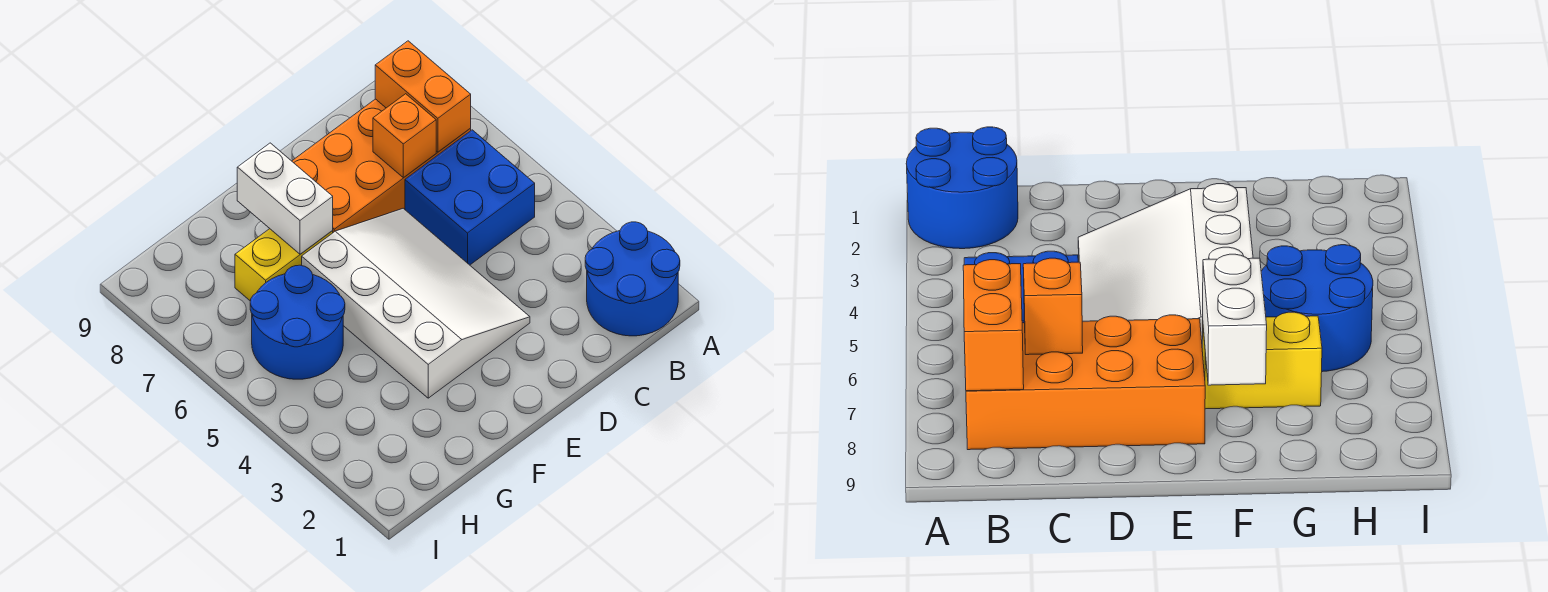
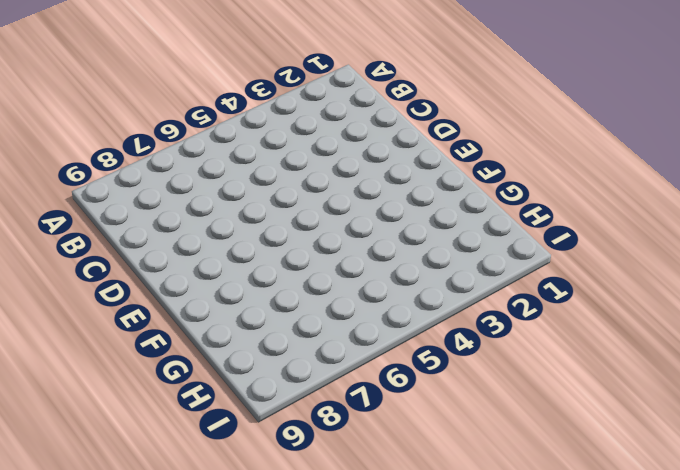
none -> blue round brick A1:B2 level 1
none -> blue brick B5:C6 level 1

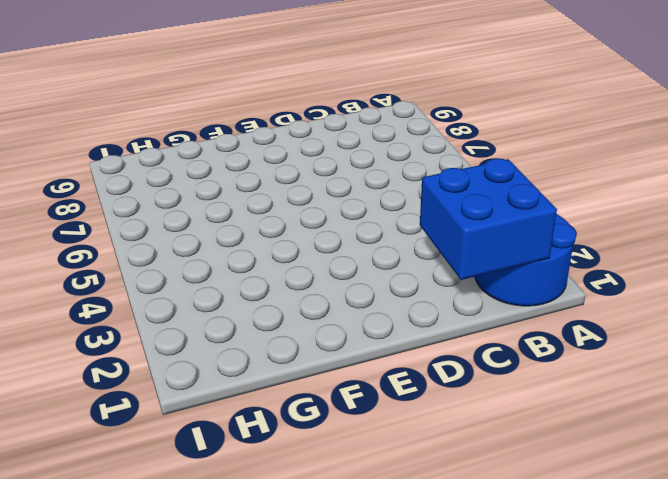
blue brick B1:C2 level 2 -> blue brick B5:C6 level 1
none -> orange brick B7:E8 level 1
none -> white slope D3:F6 level 1 top F

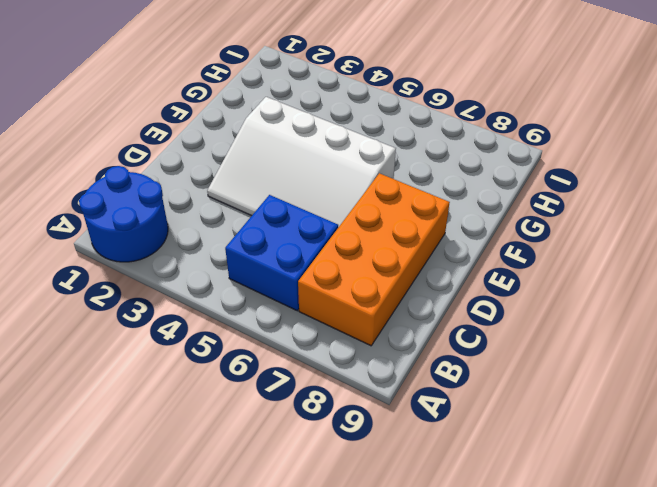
none -> yellow brick F7:G7 level 1
none -> blue round brick G5:H6 level 1

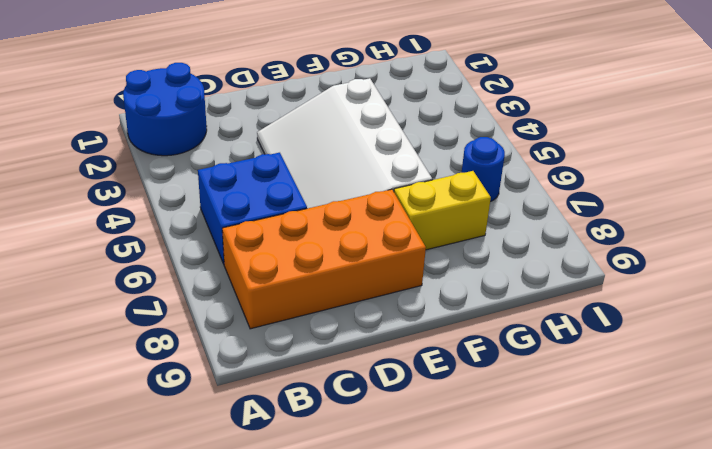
blue round brick H6 level 1 -> blue round brick G5:H6 level 1
none -> orange brick B7:B8 level 2
none -> orange brick C7 level 2

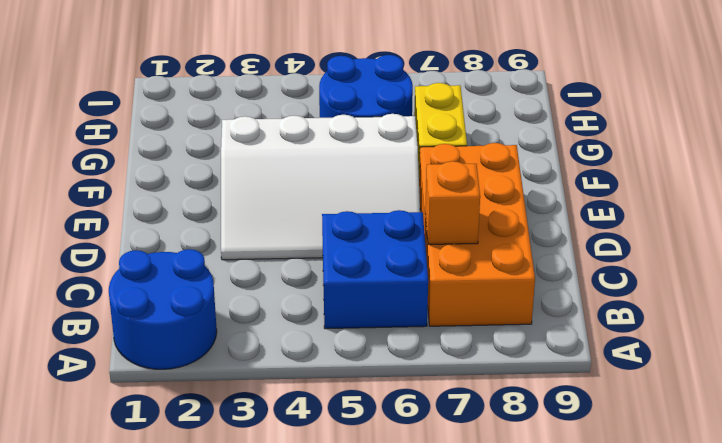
none -> orange brick B7:B8 level 2
none -> white brick F7:F8 level 2

